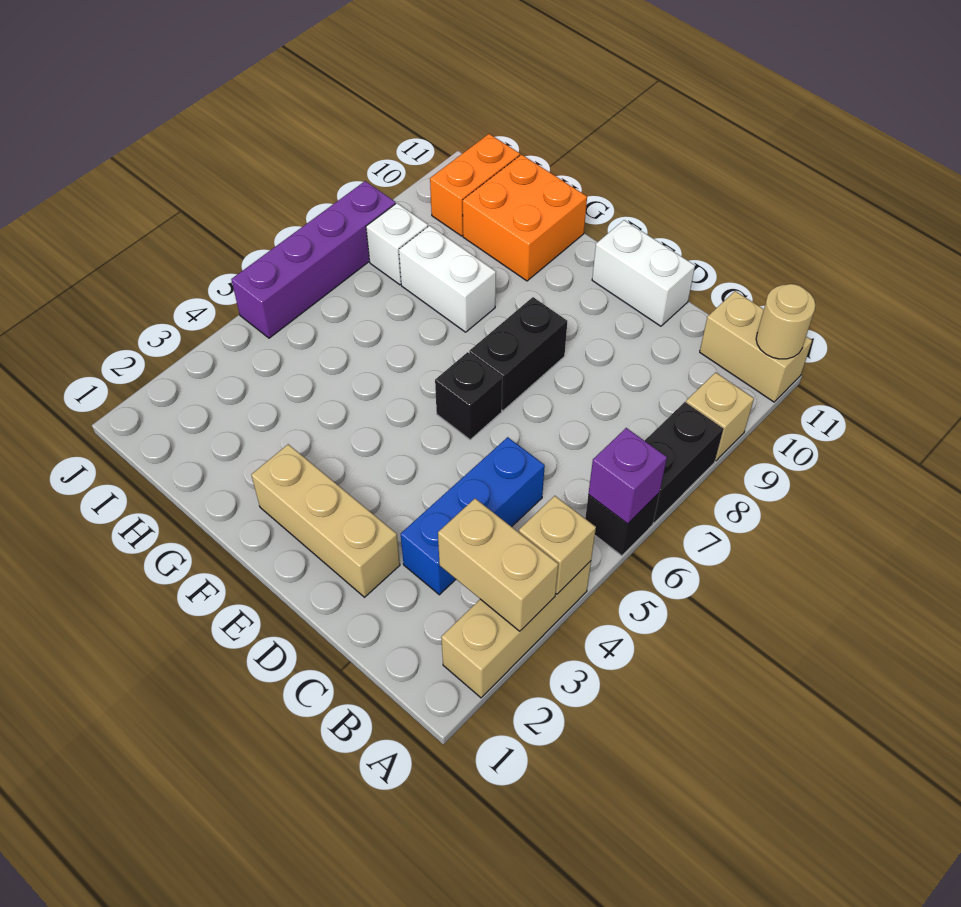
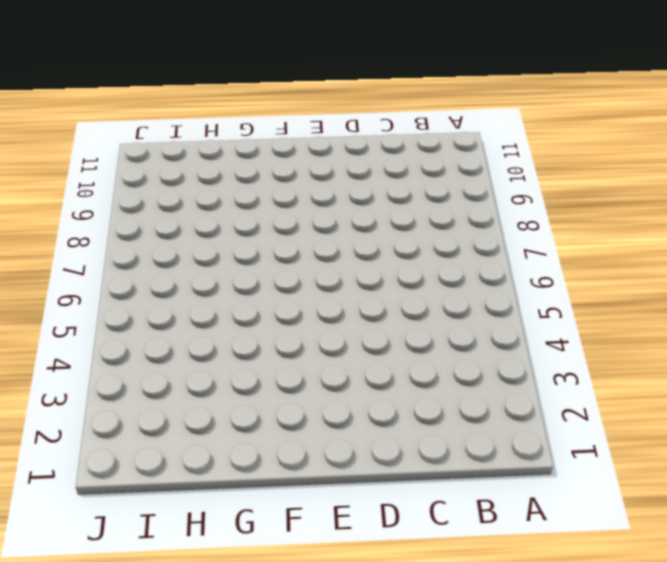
none -> tan brick A2:A4 level 1
none -> black brick A6 level 1
none -> black brick A7:A8 level 1

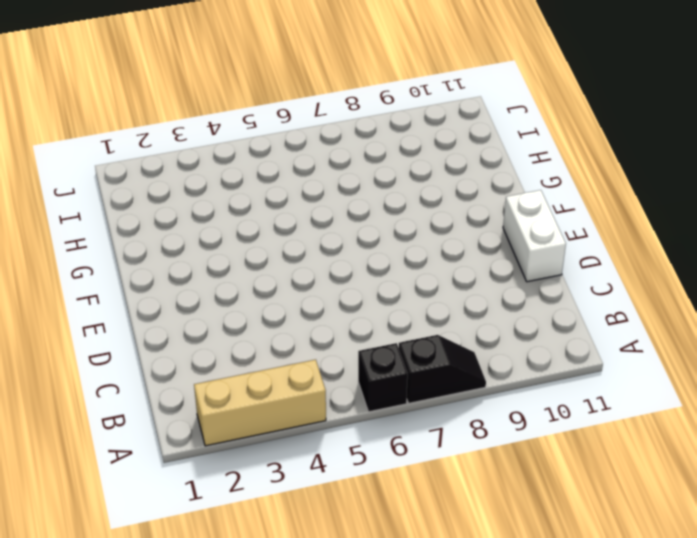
black slope A7:A8 level 1 top 7 -> black brick A7:A8 level 1
none -> tan brick A9 level 1
none -> tan brick A11:B11 level 1
none -> blue brick C3:C5 level 1

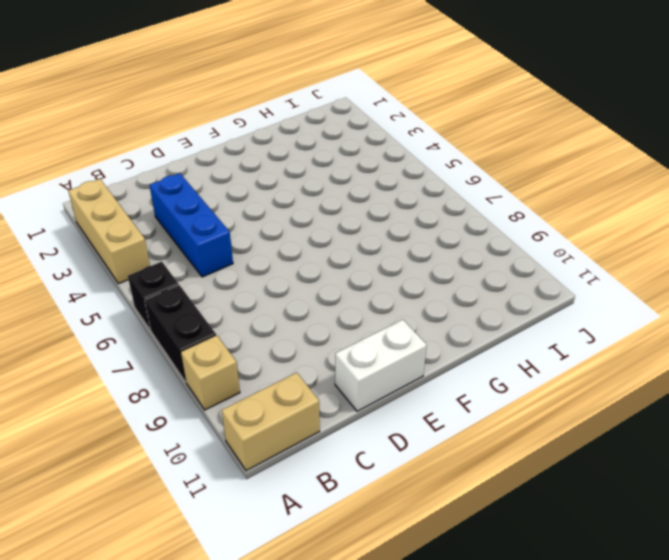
none -> tan brick D2:F2 level 1
none -> black brick E6 level 1
none -> black brick E7:E8 level 1

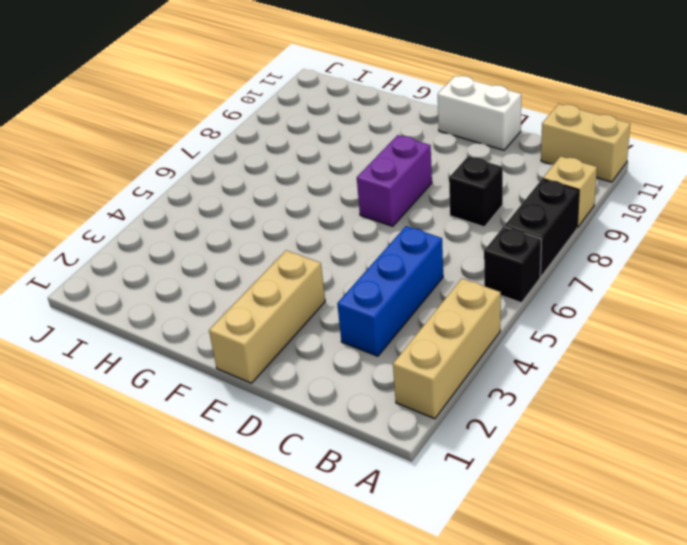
black brick C8 level 1 -> black brick E6 level 1
tan brick E1:E3 level 1 -> tan brick D2:F2 level 1
purple brick E7:E8 level 1 -> black brick E7:E8 level 1
none -> white brick G8:H8 level 1
none -> orange brick G10:H11 level 1
none -> white brick I8 level 1

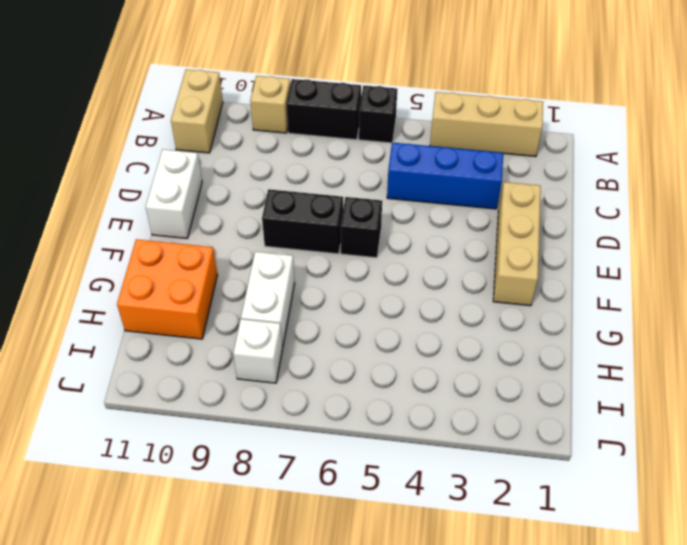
none -> orange brick I10:I11 level 1
none -> purple brick J5:J8 level 1
none -> tan brick A3:B3 level 2

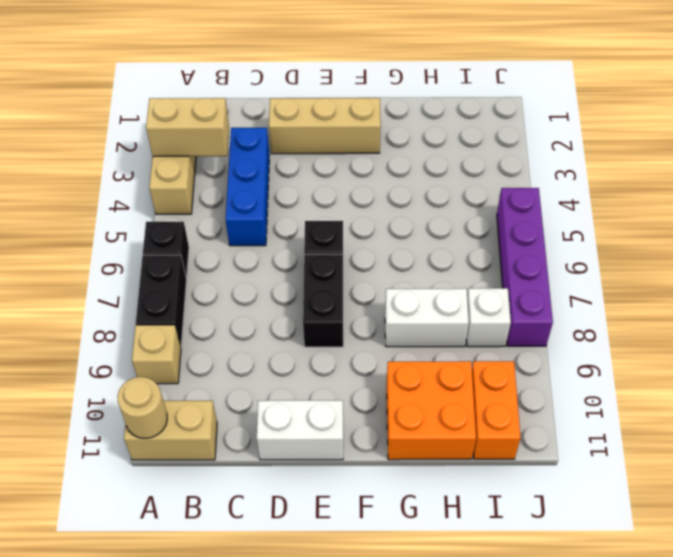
none -> tan brick A4 level 2
none -> purple brick A6 level 2

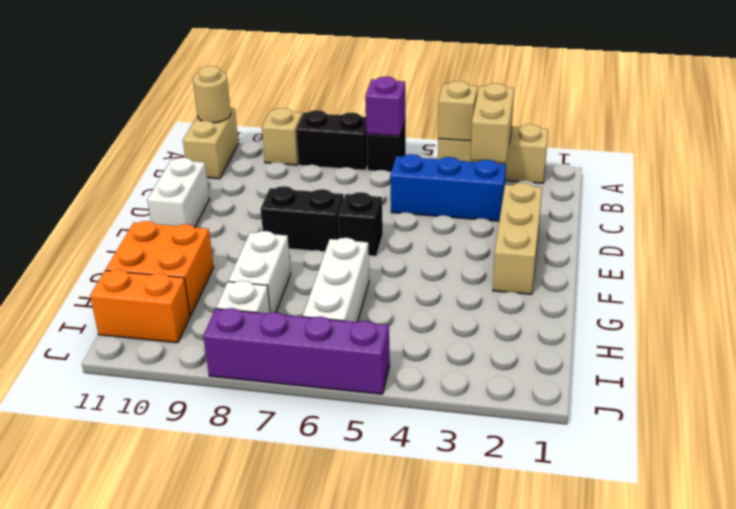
white brick G6:I6 level 1 -> none

